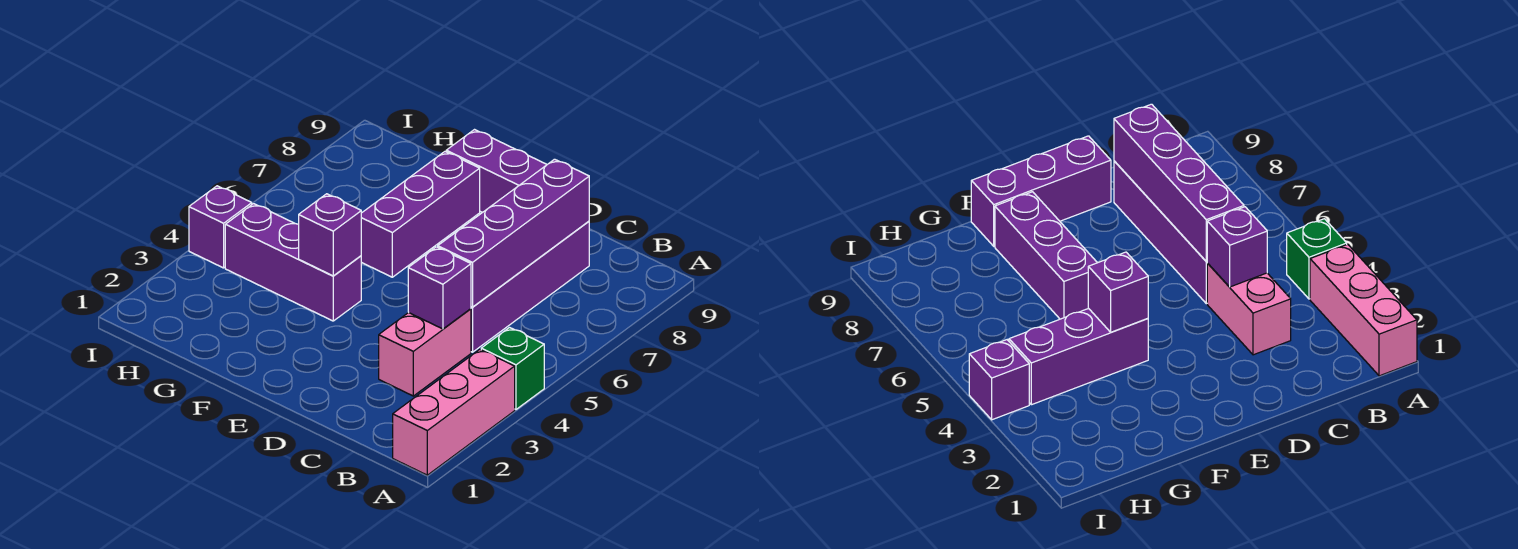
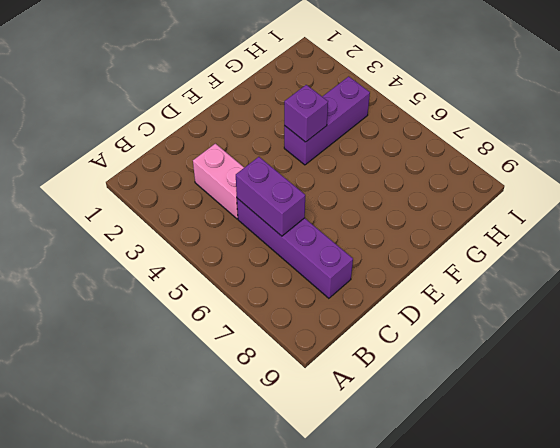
purple brick C5:C6 level 2 -> purple brick C5:C8 level 2
none -> pink brick A1:A3 level 1
none -> green brick A4 level 1

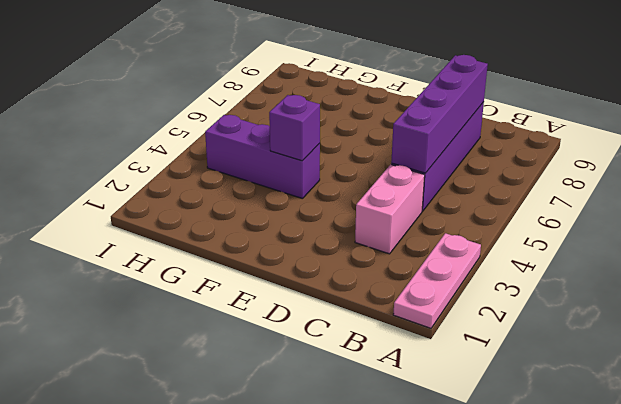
pink plate A1:A3 level 1 -> pink brick A1:A3 level 1
none -> green brick A4 level 1
none -> purple brick D9:F9 level 1

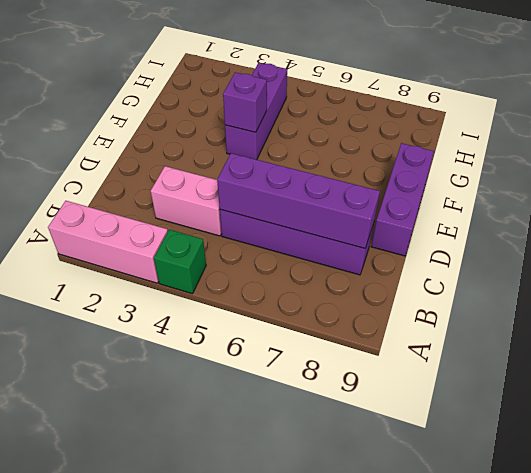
none -> purple brick F6:F8 level 1
none -> purple brick I4 level 1

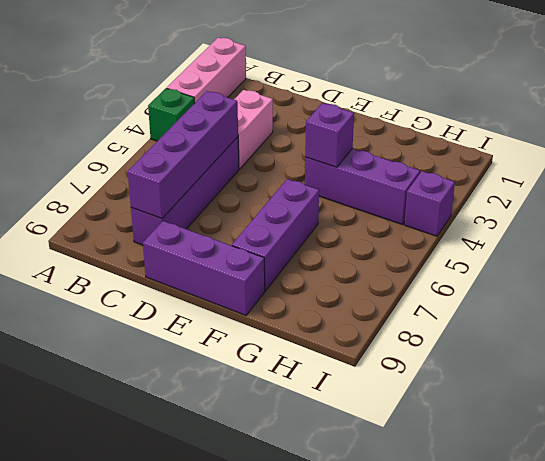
none -> purple brick C4 level 2

